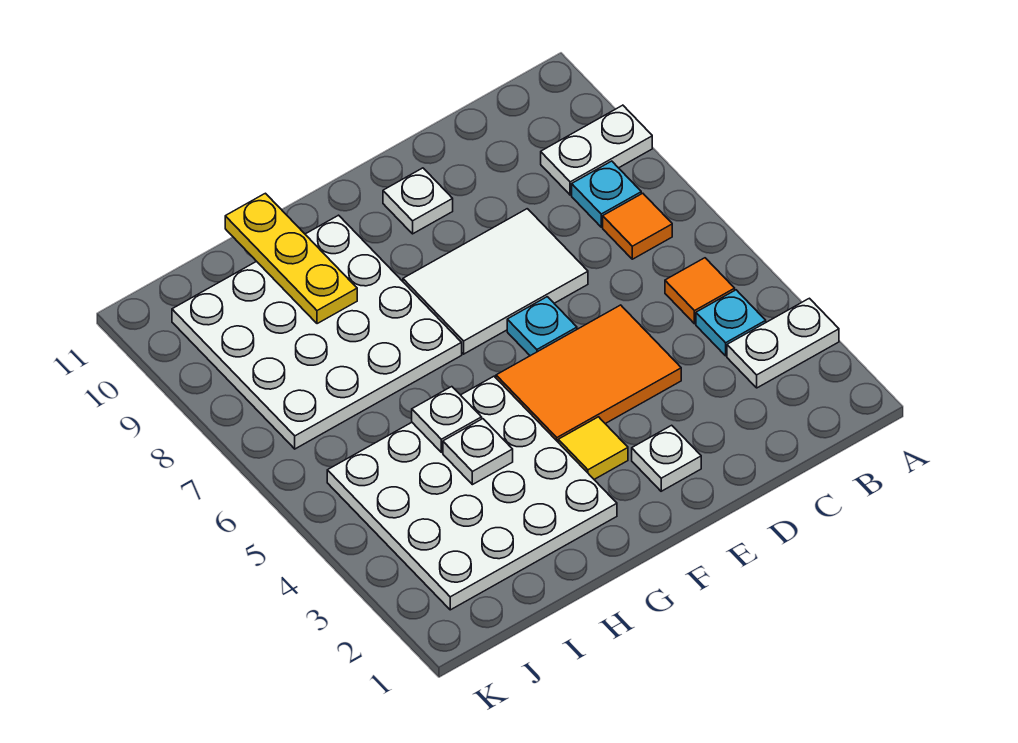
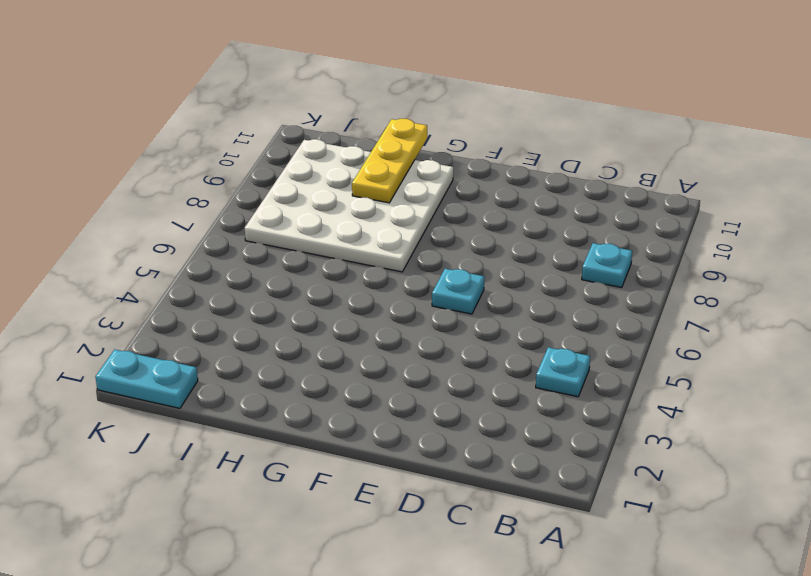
cyan plate J1:K1 level 1 -> none
none -> white plate A3:B3 level 1
none -> white plate A9:B9 level 1
none -> orange tile B5 level 1

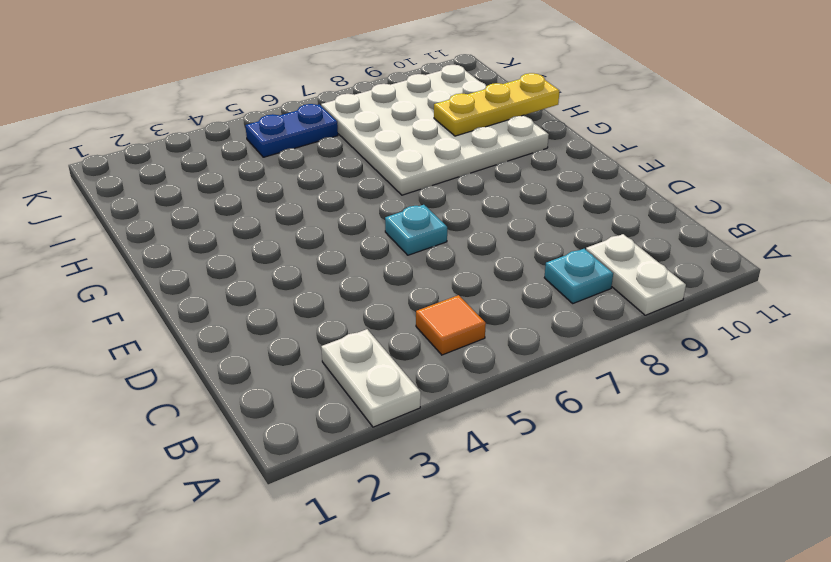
blue plate J5:J6 level 1 -> white plate G2:J5 level 1
none -> cyan plate B4 level 1
none -> orange tile B7 level 1
none -> orange tile D4:F5 level 1

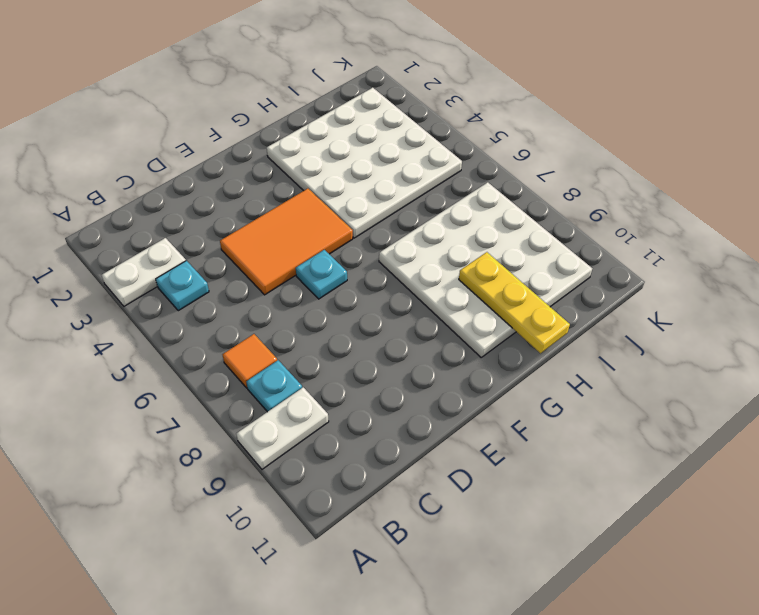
none -> orange tile B5 level 1
none -> white tile D7:F8 level 1
none -> white plate E2 level 1

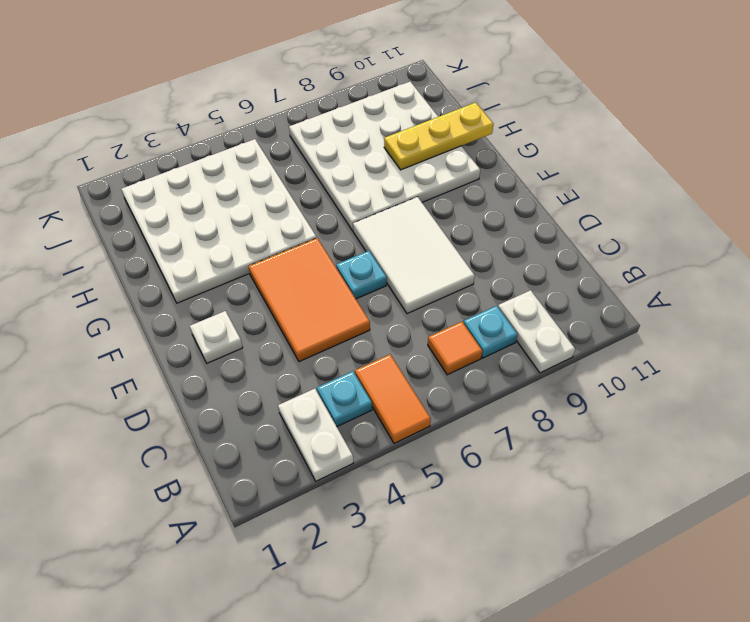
orange tile A5:B5 level 1 -> orange tile B5 level 1
none -> white plate E10 level 1
none -> yellow tile F3 level 1
none -> white plate H4 level 2

